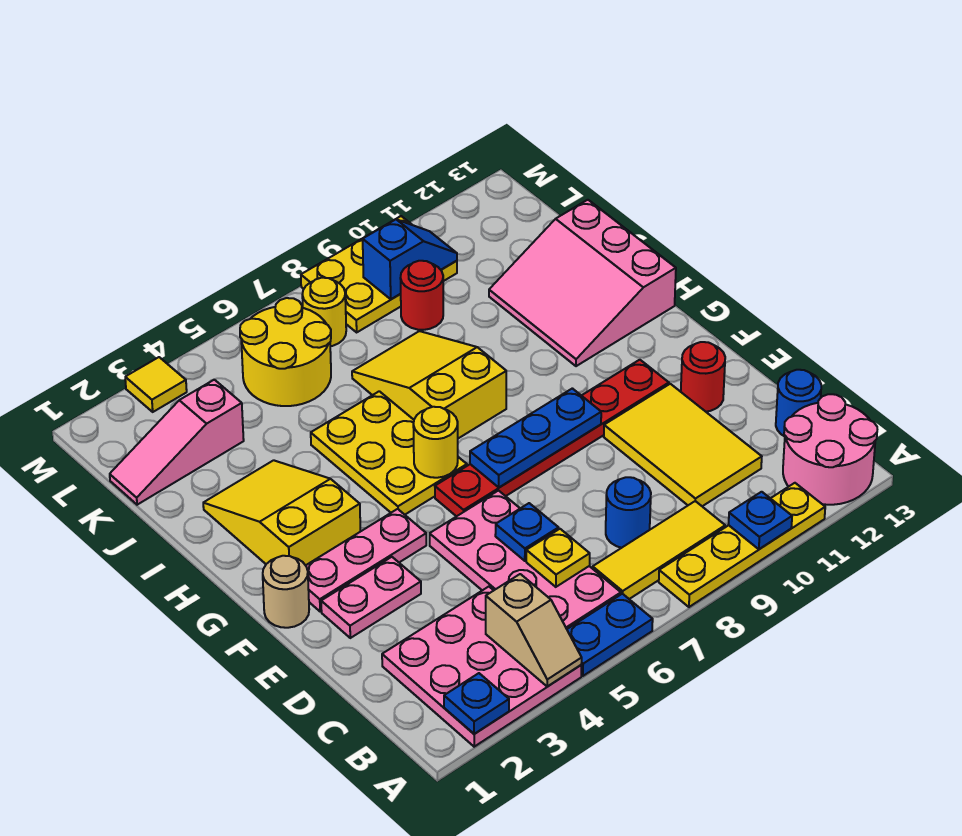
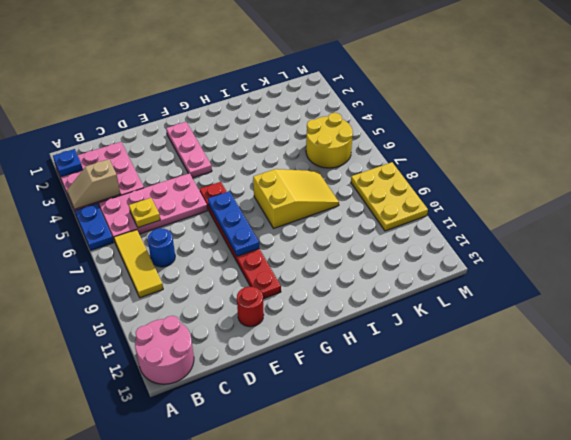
none -> yellow plate A8:A11 level 1
none -> yellow tile C10:E11 level 1
none -> blue round brick C13 level 1
none -> pink plate E2:E3 level 1

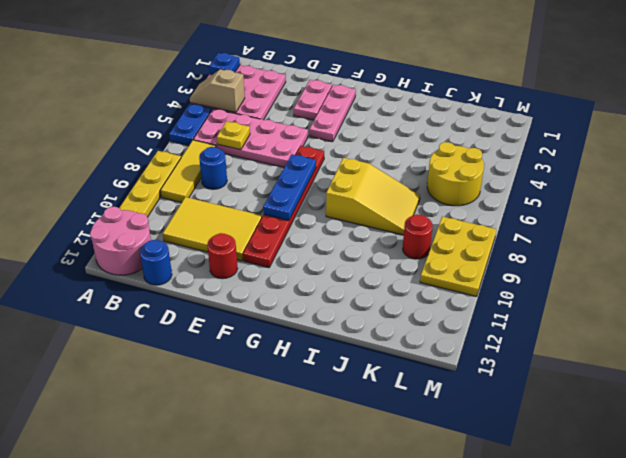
none -> tan round brick F1 level 1
none -> yellow slope G2:I3 level 1 top G
none -> yellow plate G5:I6 level 1
none -> pink slope H11:J13 level 1 top 13

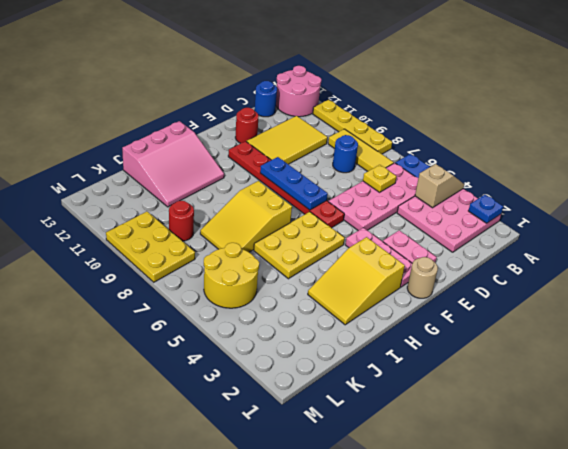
none -> pink slope K1:K3 level 1 top 3
none -> yellow round brick L7 level 1
none -> yellow tile M3 level 1
none -> blue plate A10 level 2

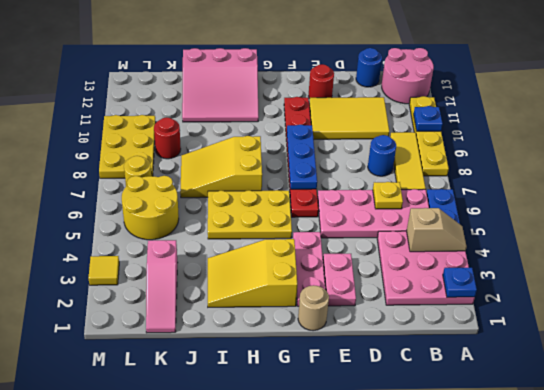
none -> blue plate D6 level 2
none -> yellow round brick G6 level 2
none -> blue slope L9:L10 level 2 top 9

